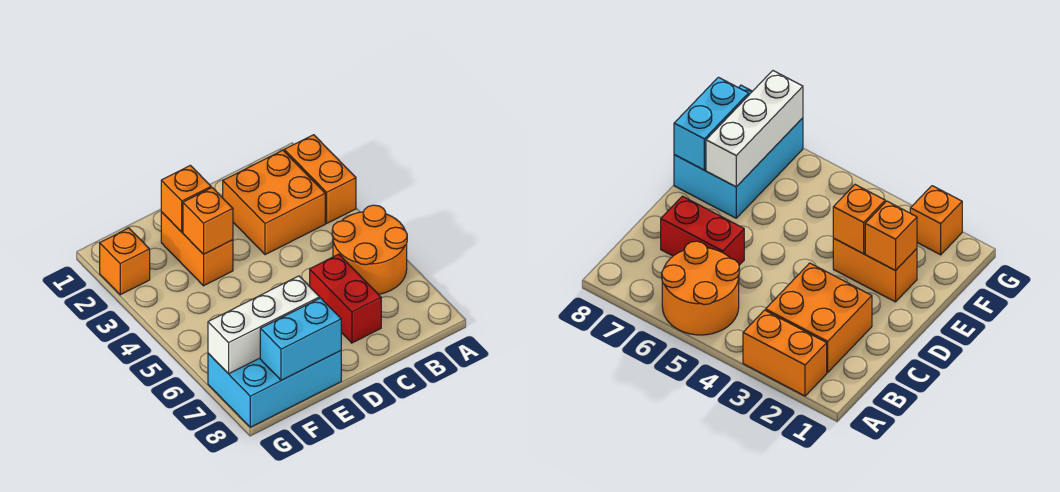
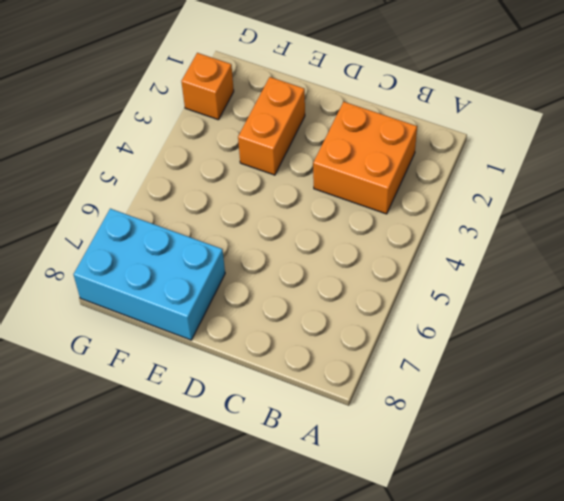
none -> orange brick A2:A3 level 1
none -> orange round brick A5:B6 level 1

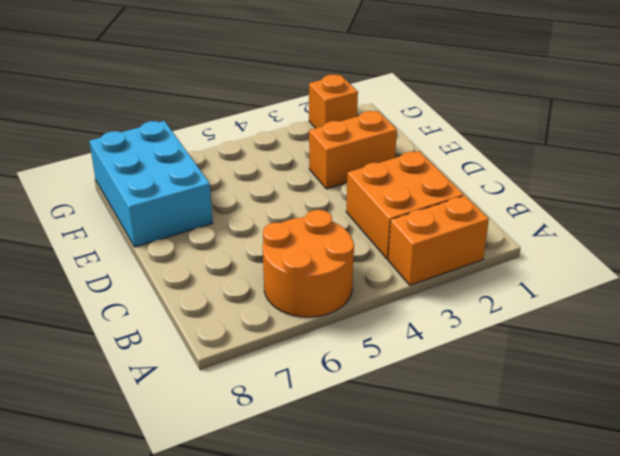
none -> red brick C6:C7 level 1
none -> orange brick E2 level 2

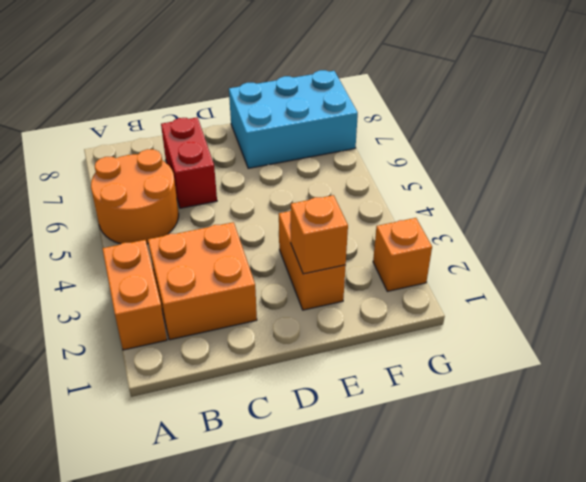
none -> orange brick E3 level 2
none -> white brick E7:G7 level 2

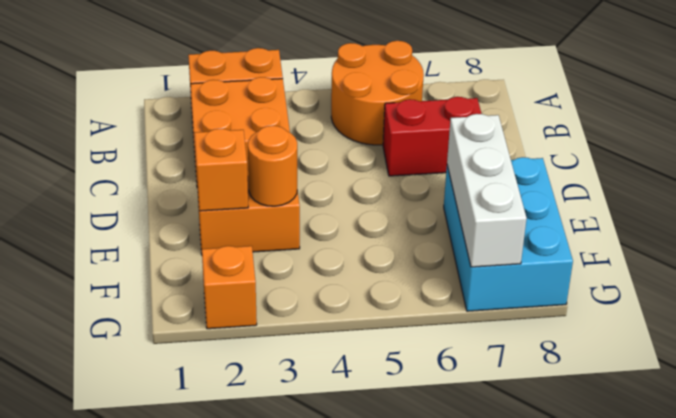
orange round brick E3 level 2 -> orange brick E3 level 2
none -> cyan brick E8:F8 level 2

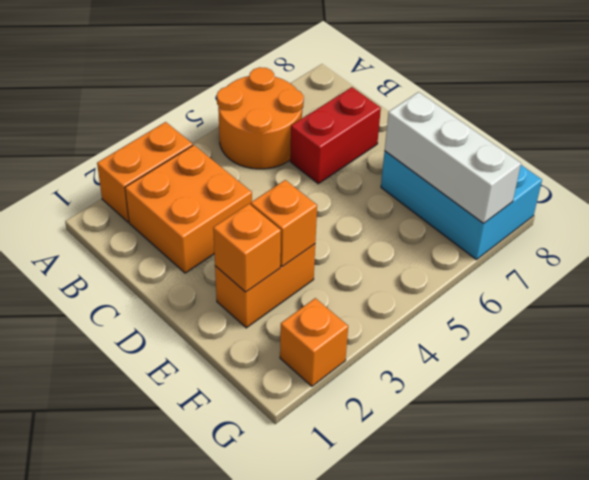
none -> cyan brick E8:F8 level 2

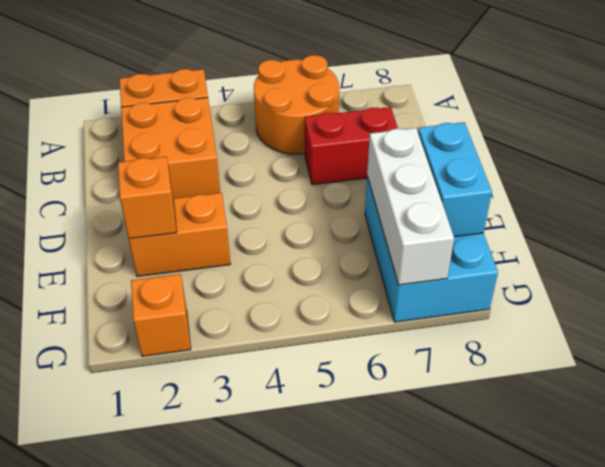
none -> orange brick E3 level 2

